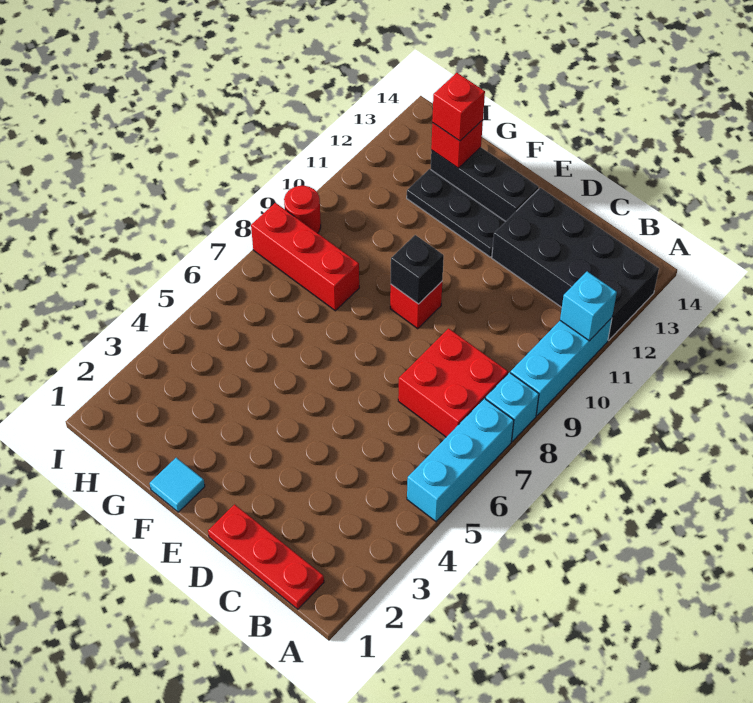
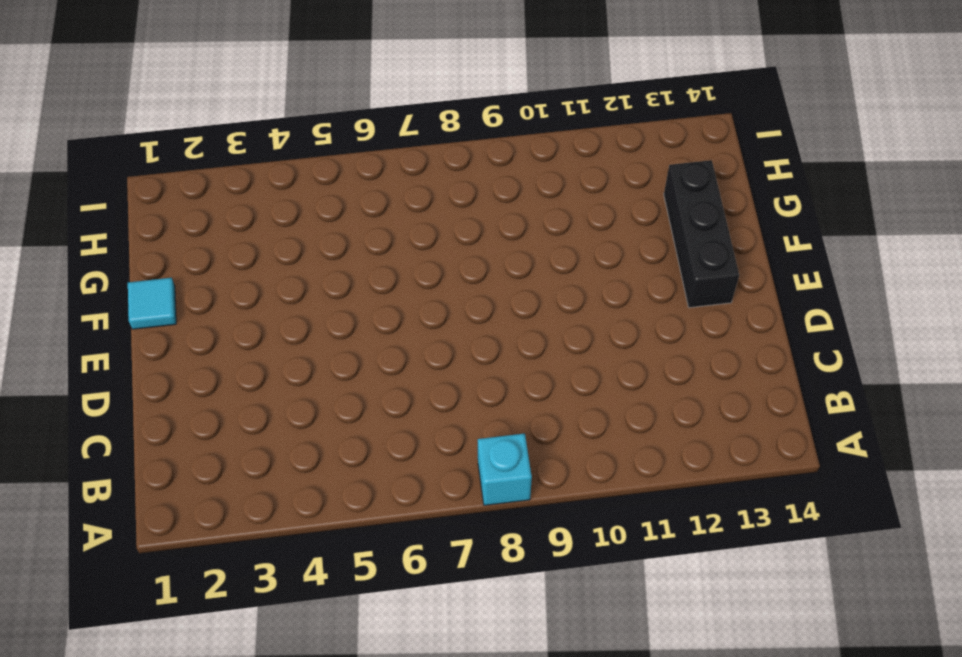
none -> cyan brick A5:A7 level 1
none -> cyan brick A9:A11 level 1
none -> black brick A12:D13 level 1

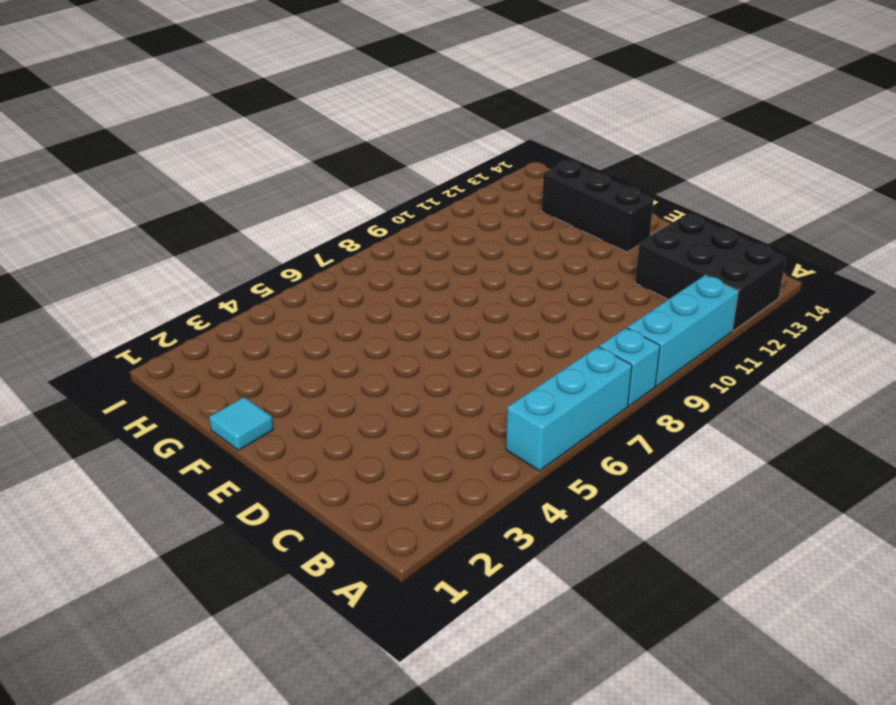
black brick A12:C13 level 1 -> black brick A12:D13 level 1
none -> red plate B1:D1 level 1
none -> red brick B7:C8 level 1
none -> red brick E9 level 1

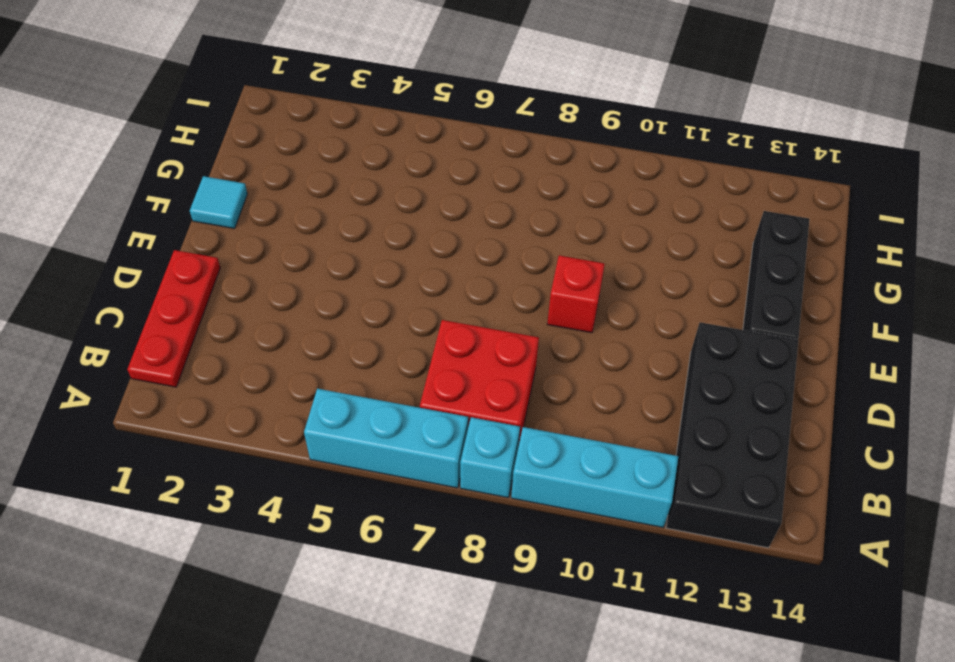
none -> black plate E12:G12 level 1
none -> red brick G8:I8 level 1
none -> red round brick I9 level 1

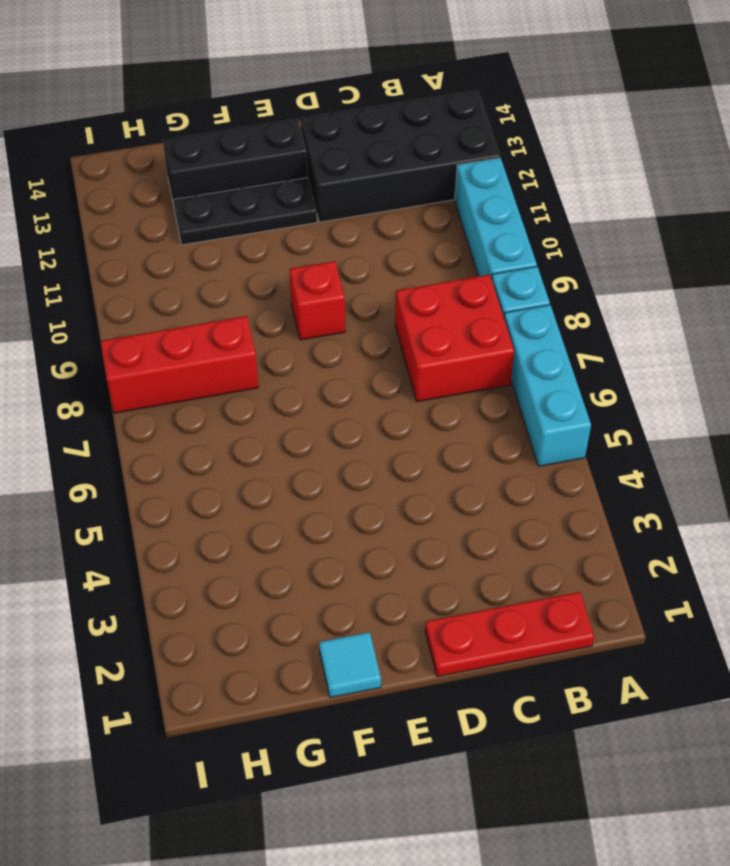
none -> red round brick I9 level 1
none -> cyan brick A11 level 2
none -> black brick E9 level 2

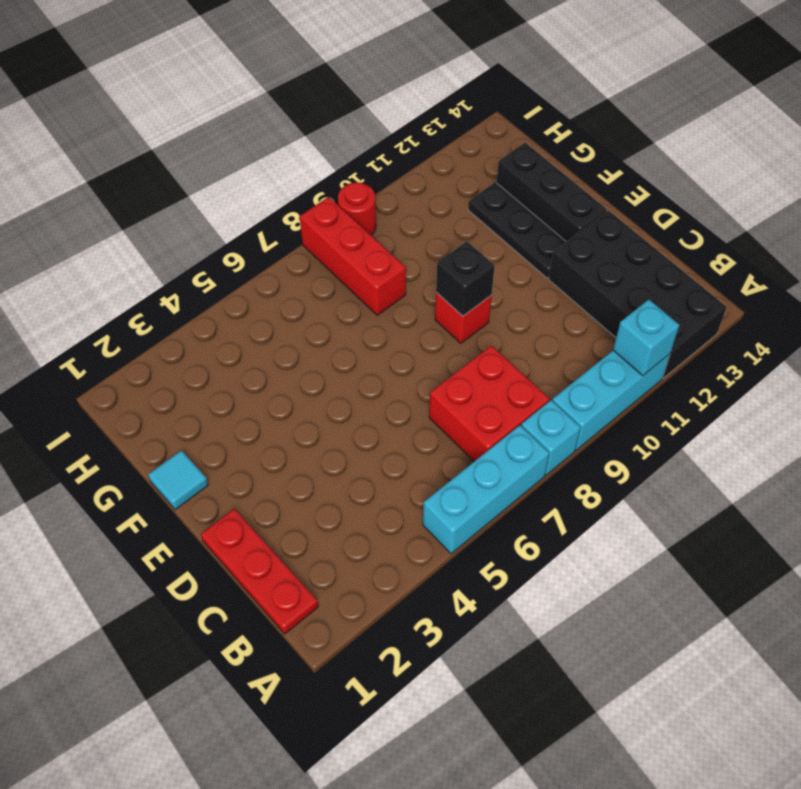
none -> red brick G13 level 2
none -> red brick G13 level 3

